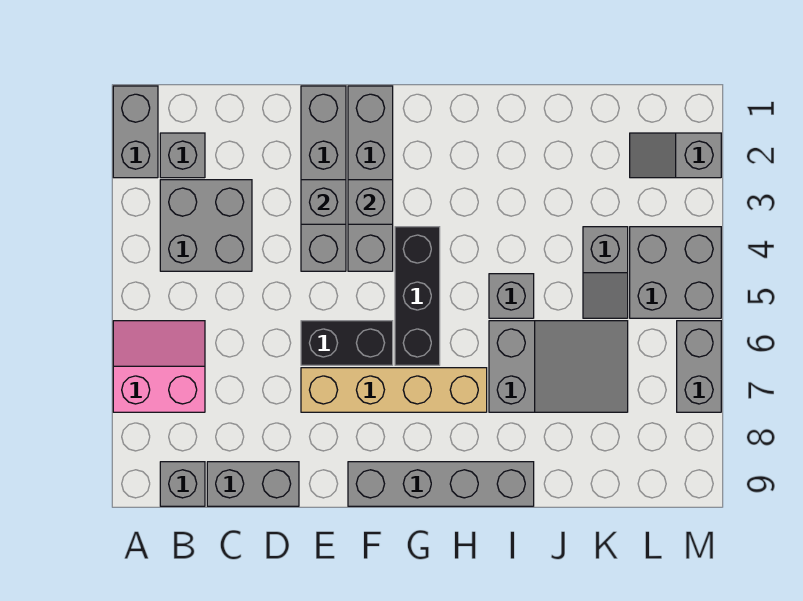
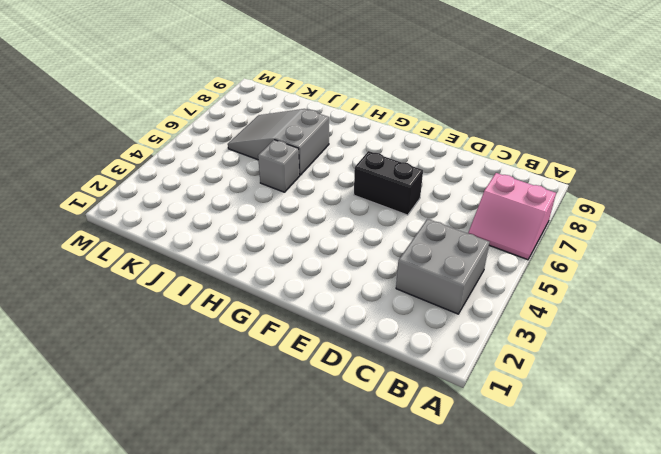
none -> grey brick A1:A2 level 1
none -> grey brick B2 level 1
none -> grey brick B9 level 1

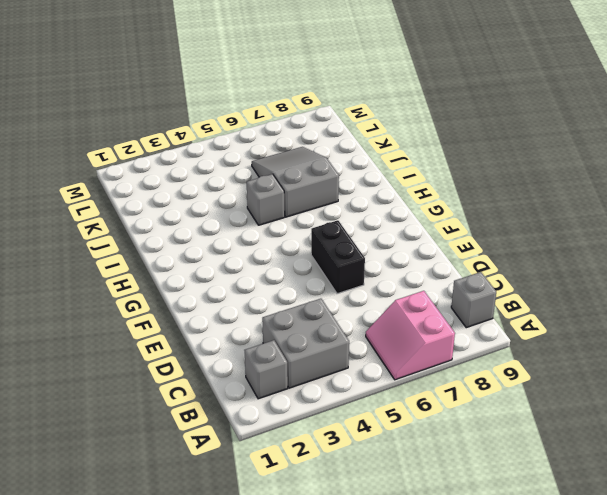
none -> grey brick A1:A2 level 1
none -> grey brick C9:D9 level 1
none -> grey brick E1:E4 level 1

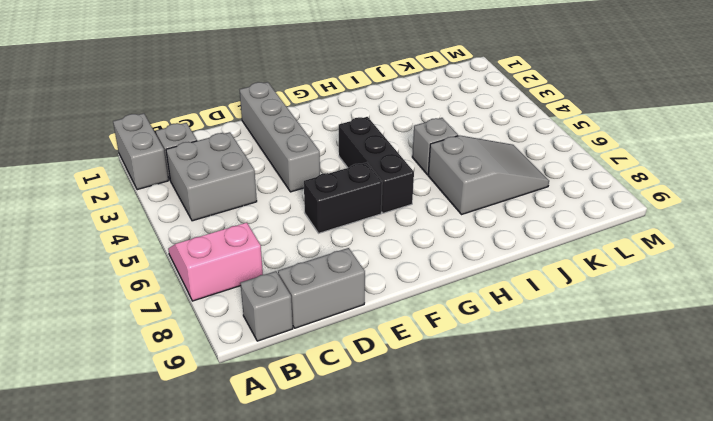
none -> tan brick E7:H7 level 1
none -> grey brick F1:F4 level 1
none -> grey brick F9:I9 level 1

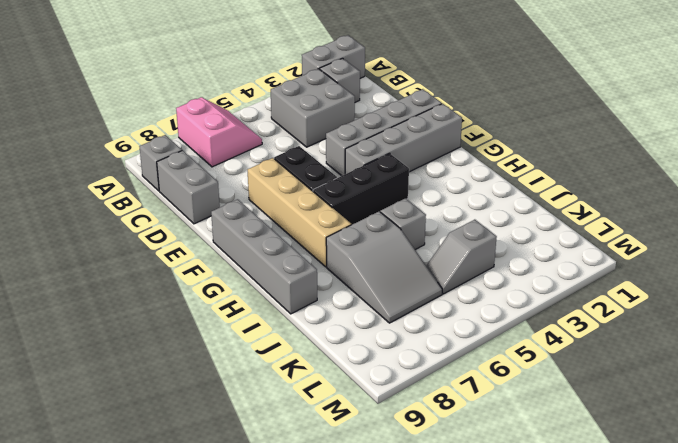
none -> grey slope L2:M2 level 1 top M
none -> grey brick L4:M5 level 1
none -> grey brick M6:M7 level 1

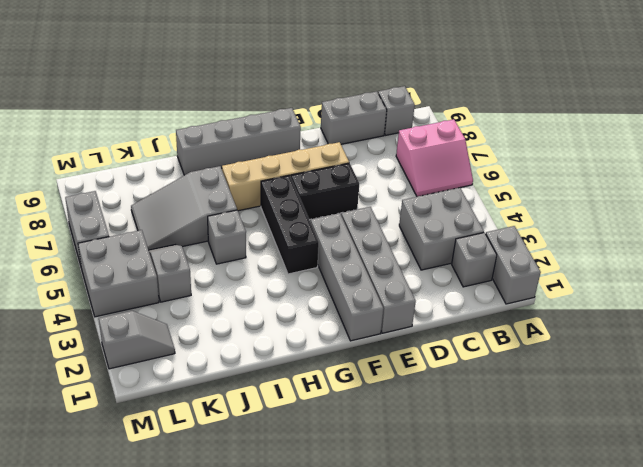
none -> grey brick E3 level 2
none -> grey brick F3 level 2

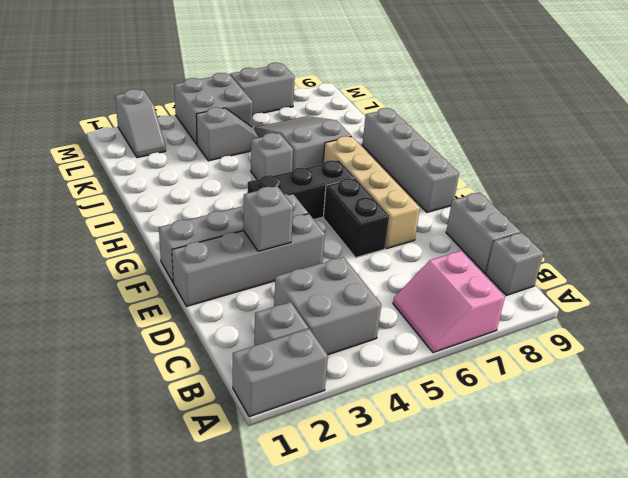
none -> grey brick F3 level 2

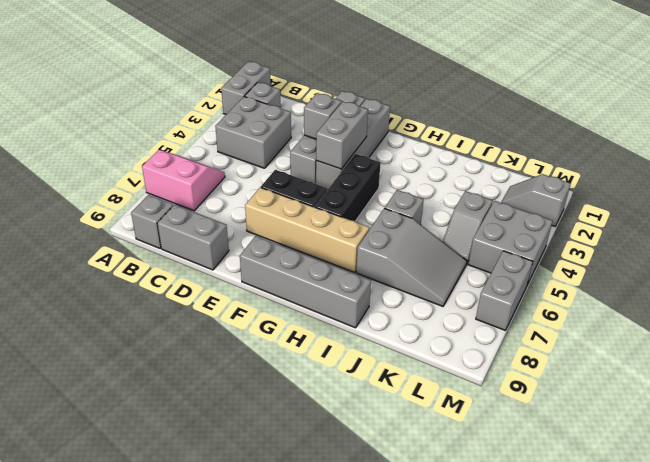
grey brick F3:F4 level 2 -> grey brick F3 level 2

